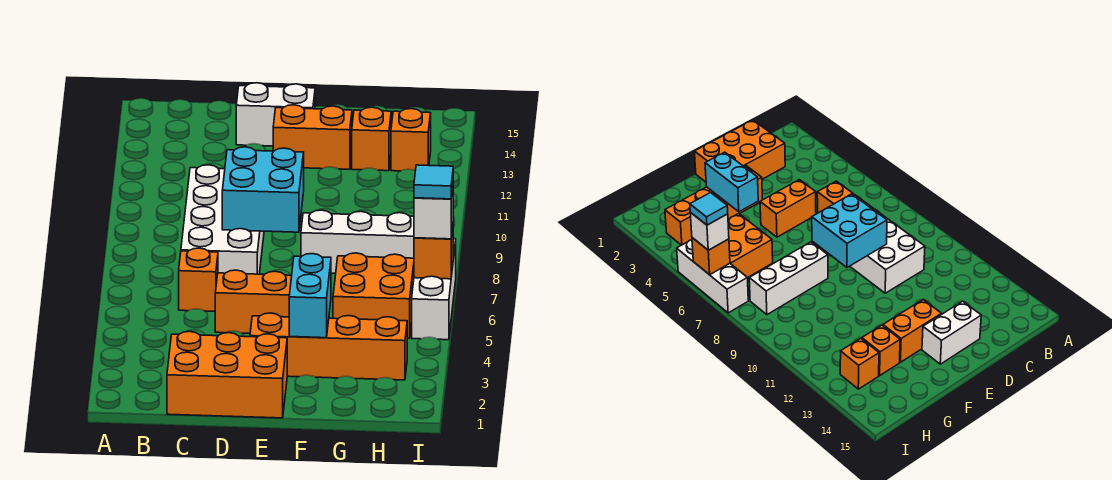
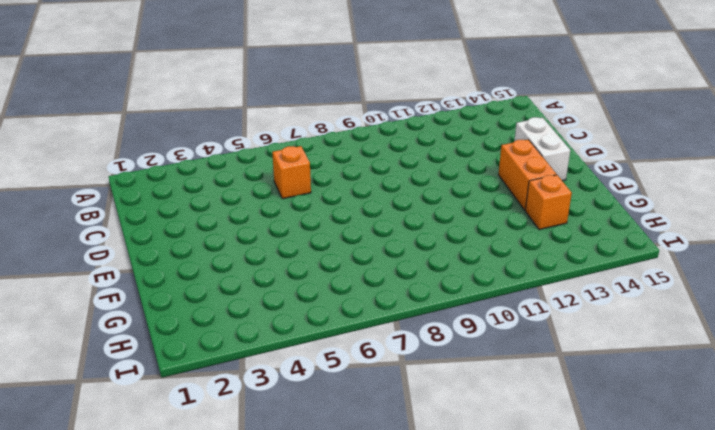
none -> orange brick C1:E2 level 1
none -> white brick C7:D10 level 1
none -> orange brick D5:E5 level 1

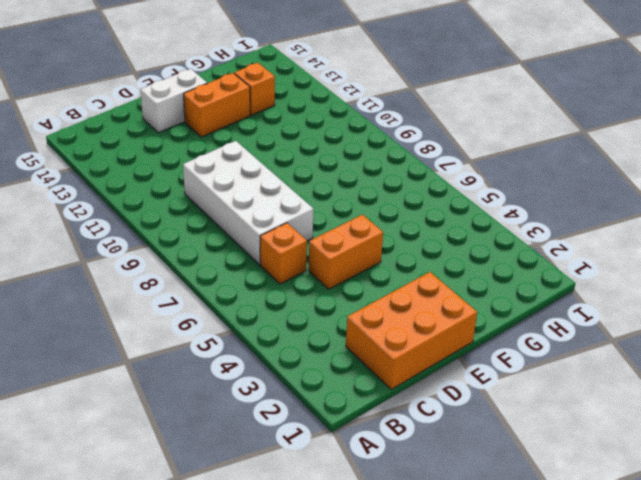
none -> orange brick E3:H3 level 1
none -> white brick F8:H8 level 1
none -> orange brick G5:H6 level 1

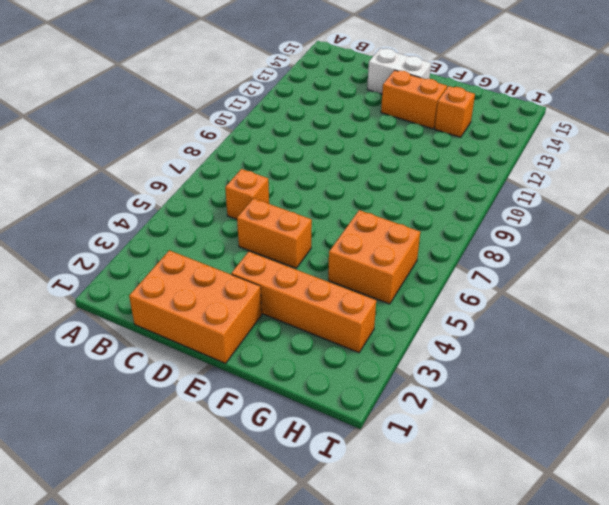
none -> white brick C7:D10 level 1
none -> white brick F8:H8 level 1
none -> orange brick H13 level 1

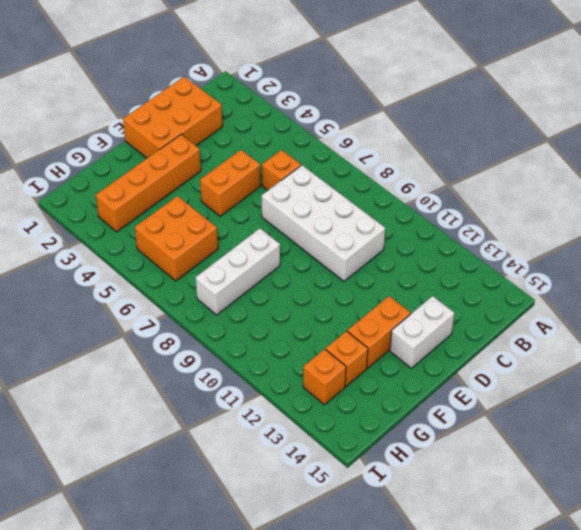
none -> white brick I5:I7 level 1
none -> cyan brick D8:E9 level 2
none -> cyan brick F3:F4 level 2

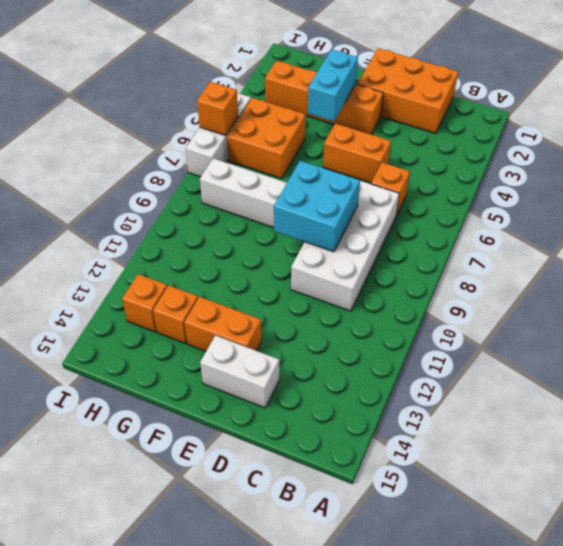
none -> white brick I6 level 3
none -> cyan tile I6 level 4

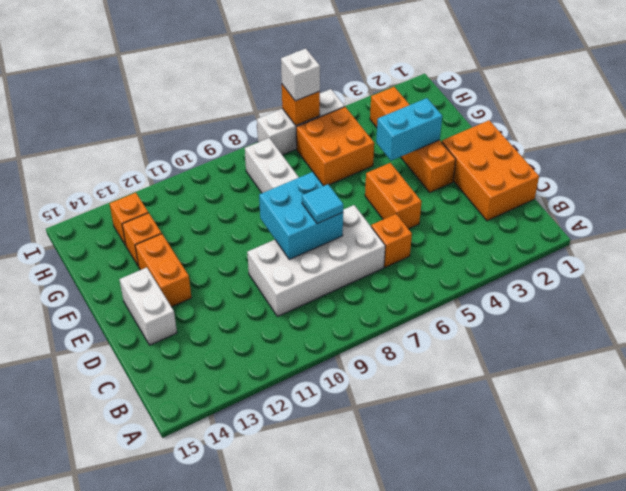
cyan tile D8 level 3 -> cyan tile I6 level 4

